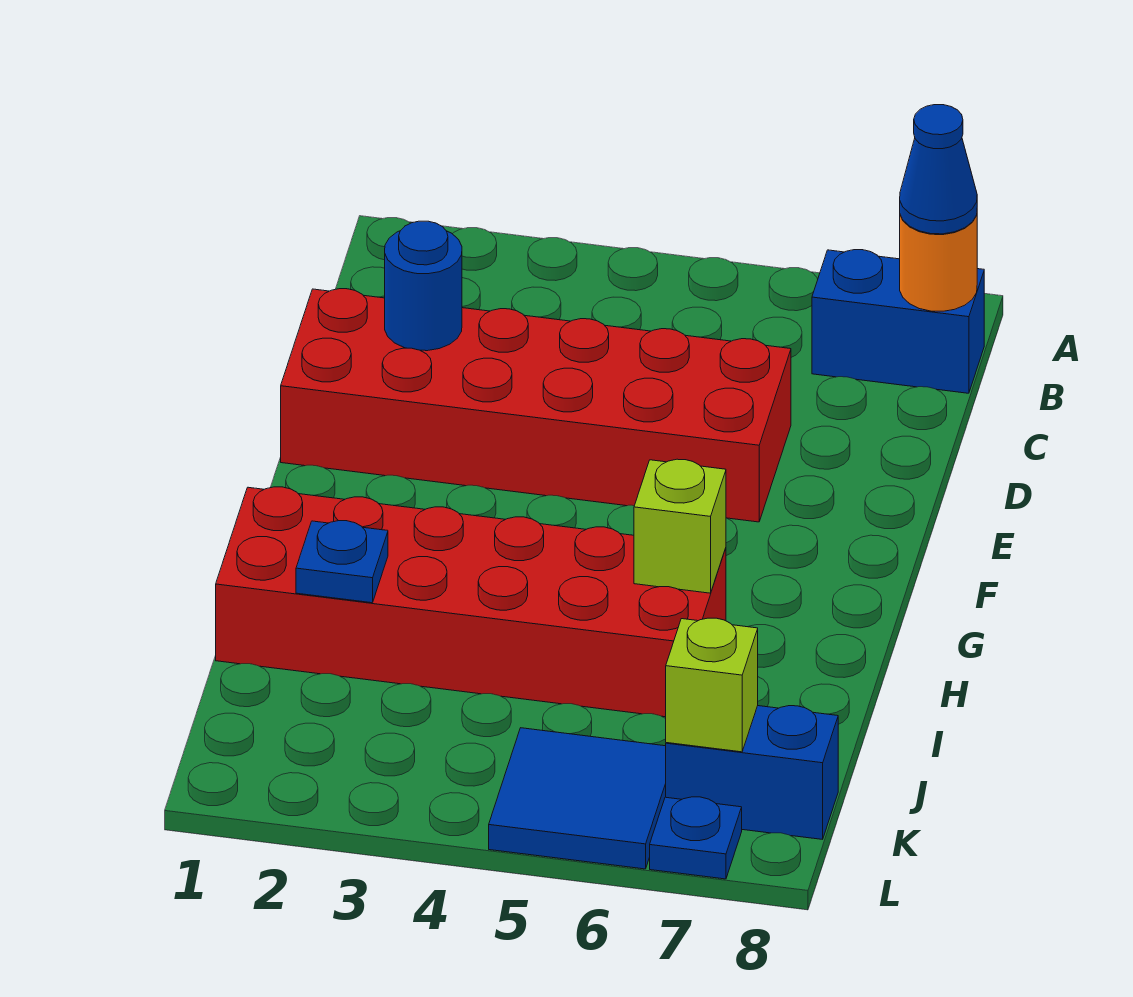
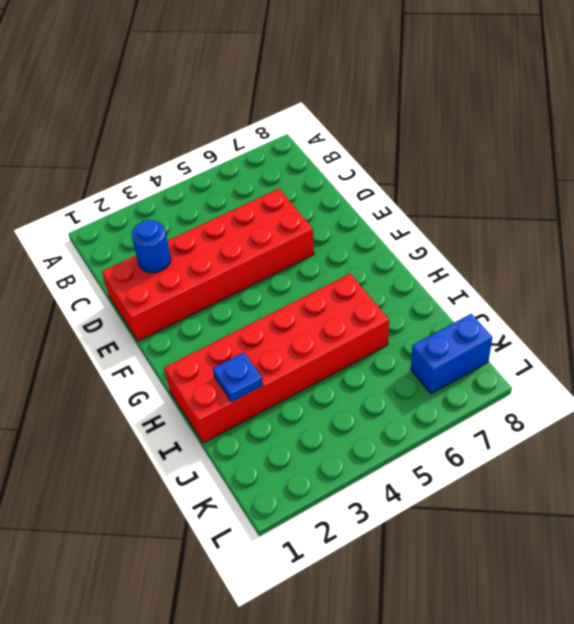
none -> blue brick B7:B8 level 1
none -> blue tile K5:L6 level 1
none -> blue plate L7 level 1

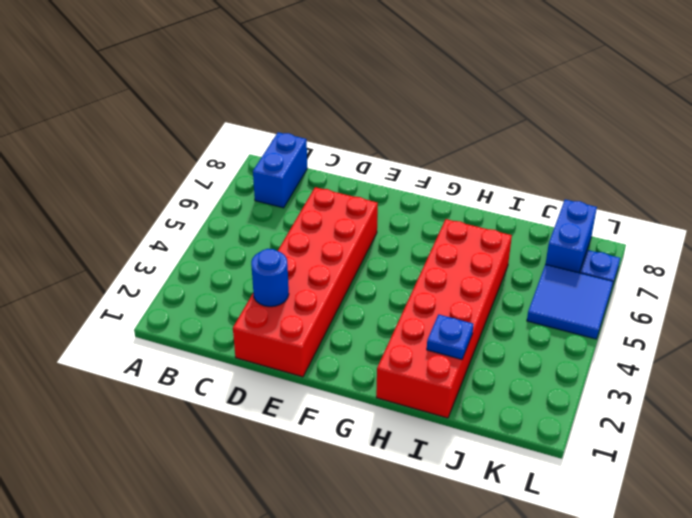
none -> orange round brick B8 level 2
none -> lime brick H6 level 2
none -> lime brick K7 level 2

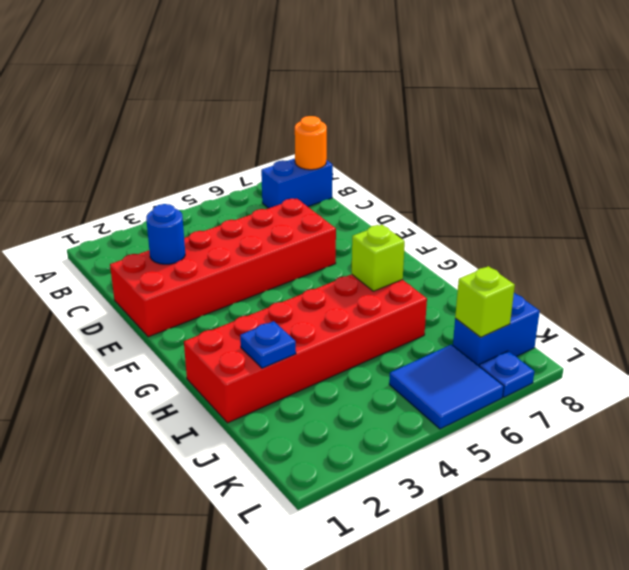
none -> blue cone B8 level 3

